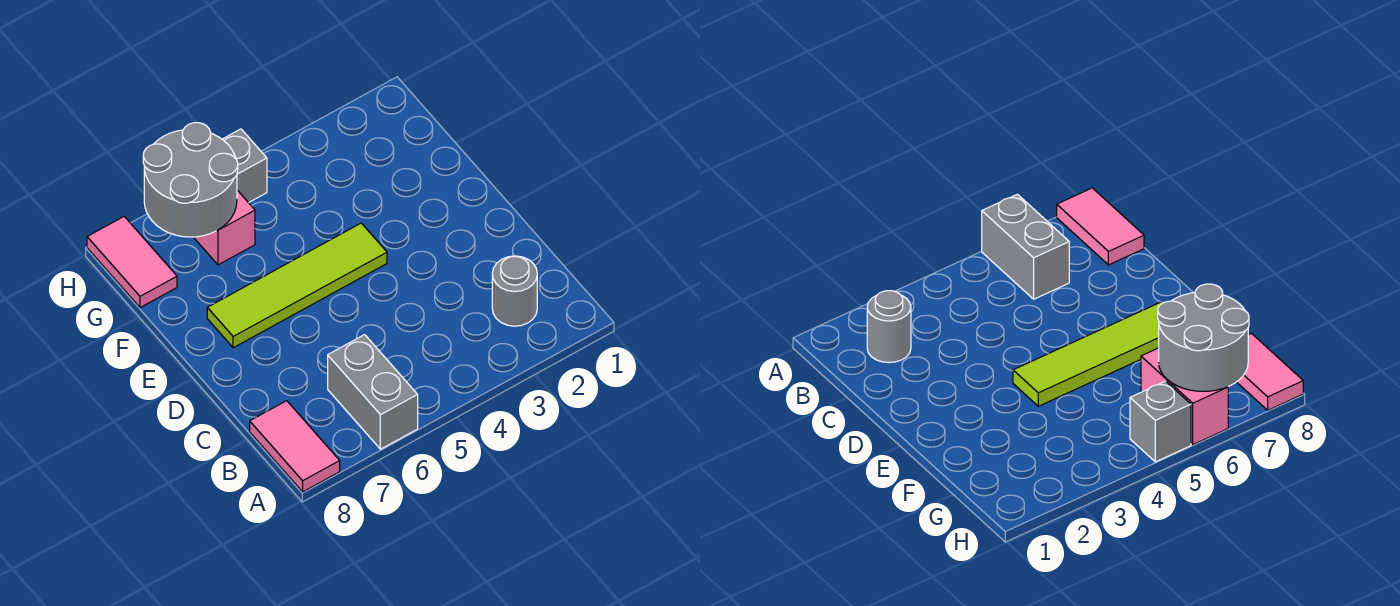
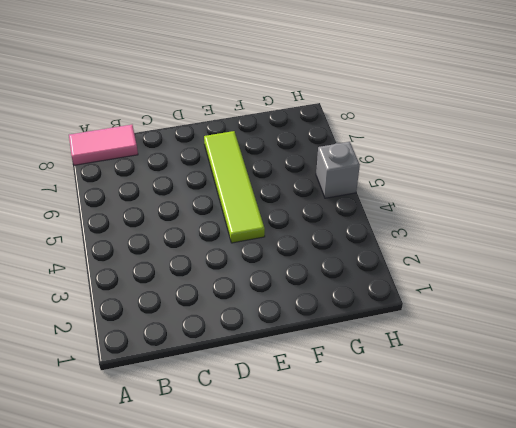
none -> grey brick A6:B6 level 1
none -> grey round brick B2 level 1

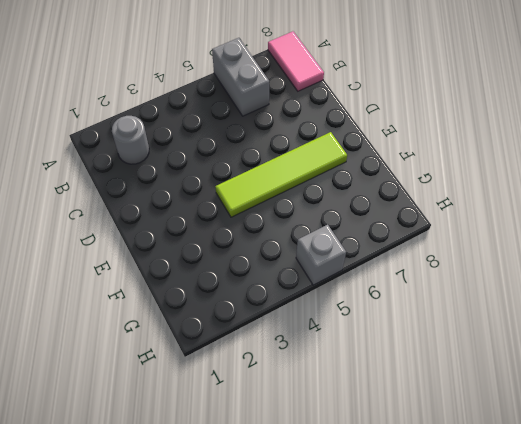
none -> pink brick G6:H6 level 1
none -> pink tile G8:H8 level 1

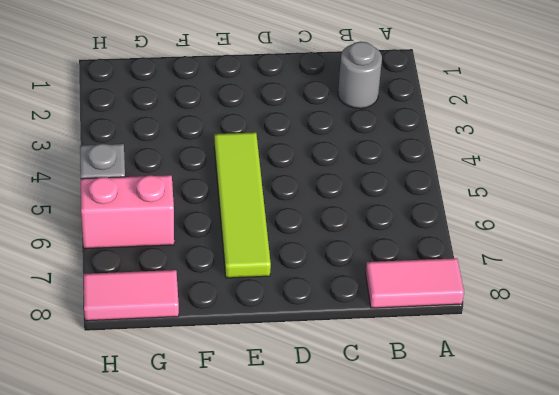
none -> grey brick A6:B6 level 1
none -> grey round brick G6:H7 level 2

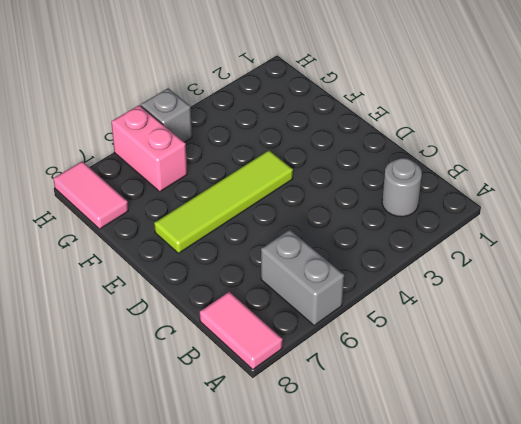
none -> grey round brick G6:H7 level 2

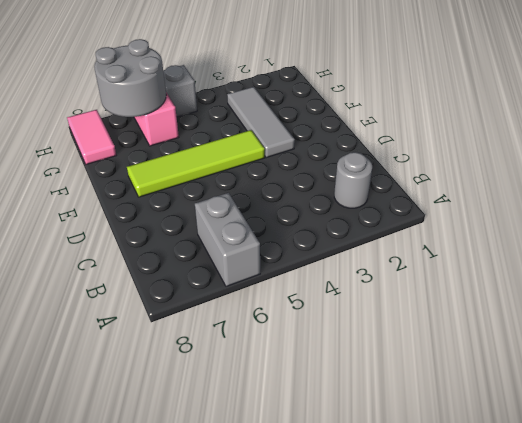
grey tile E3:G3 level 1 -> none
none -> pink tile A8:B8 level 1

